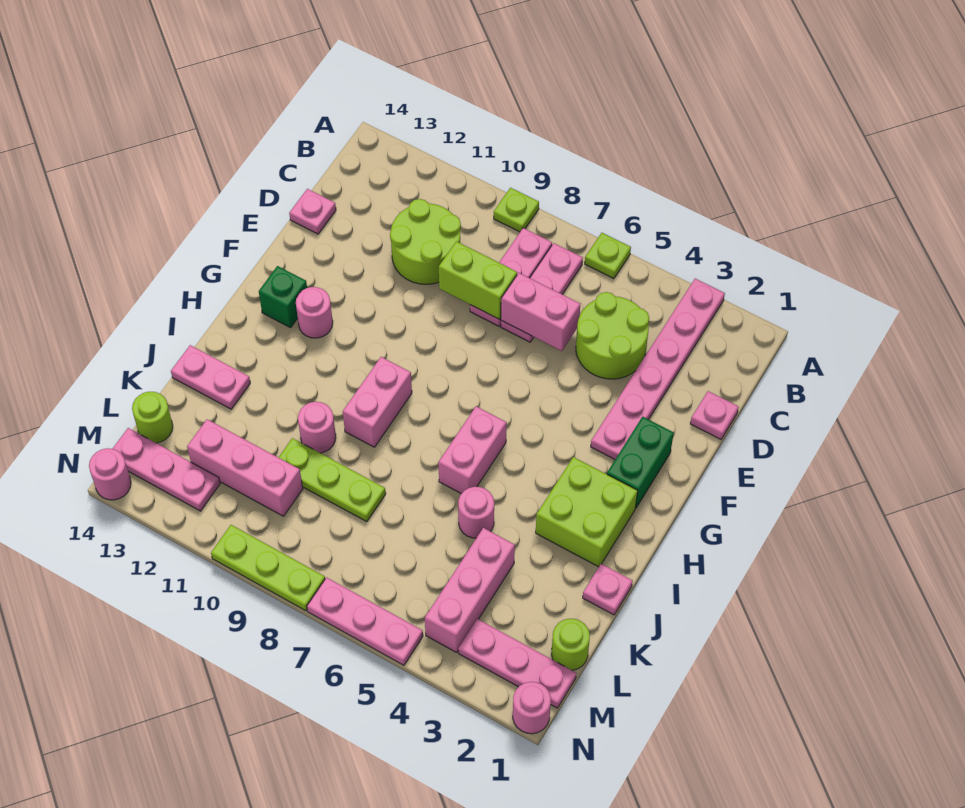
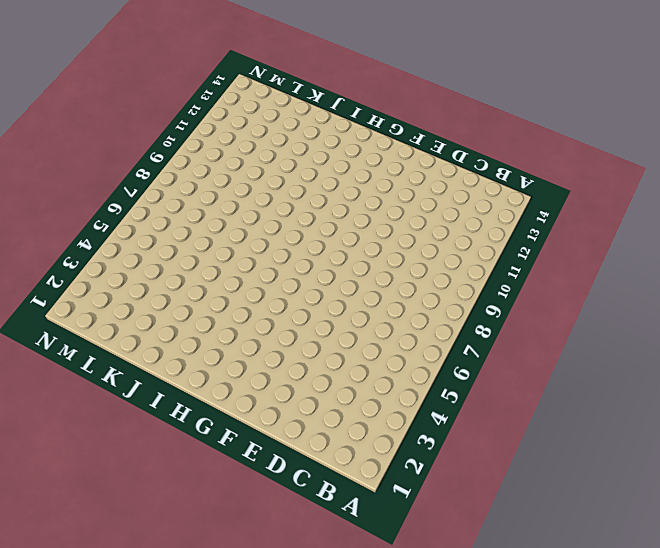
none -> pink plate A3:F3 level 1
none -> lime plate A6 level 1
none -> lime plate A9 level 1
none -> pink plate B7:D7 level 1

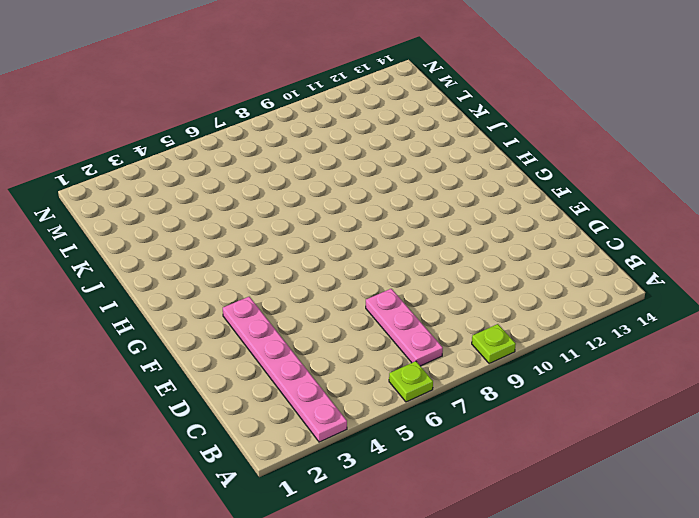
none -> pink plate B8:D8 level 1
none -> lime round brick C4:D5 level 1
none -> lime round brick C10:D11 level 1
none -> pink plate D1 level 1

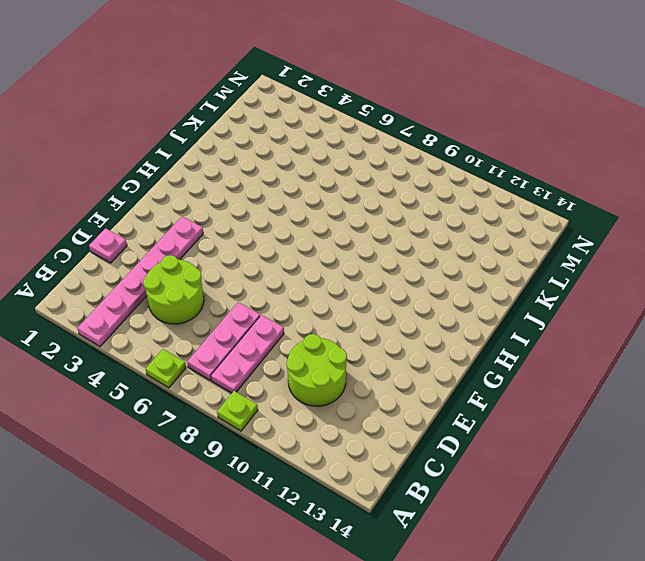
none -> pink plate D14 level 1
none -> green brick F2:G2 level 1
none -> pink round brick G12 level 1
none -> green brick G13 level 1

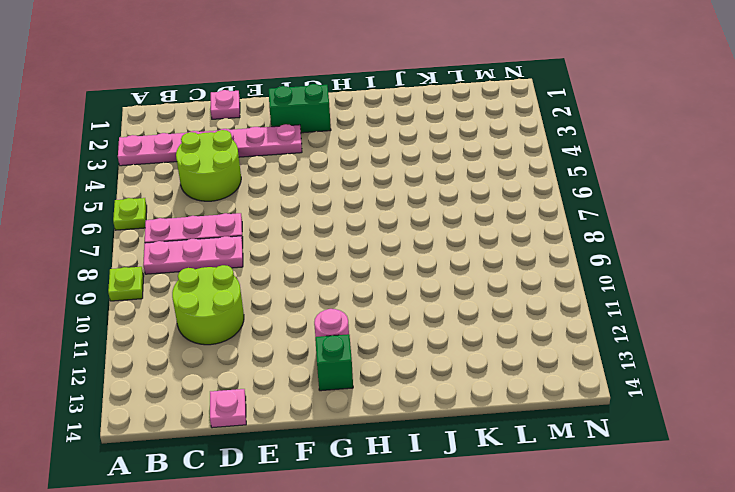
none -> lime brick H2:I3 level 1
none -> pink brick H6:I6 level 1
none -> pink brick H9:I9 level 1
none -> pink plate J1 level 1

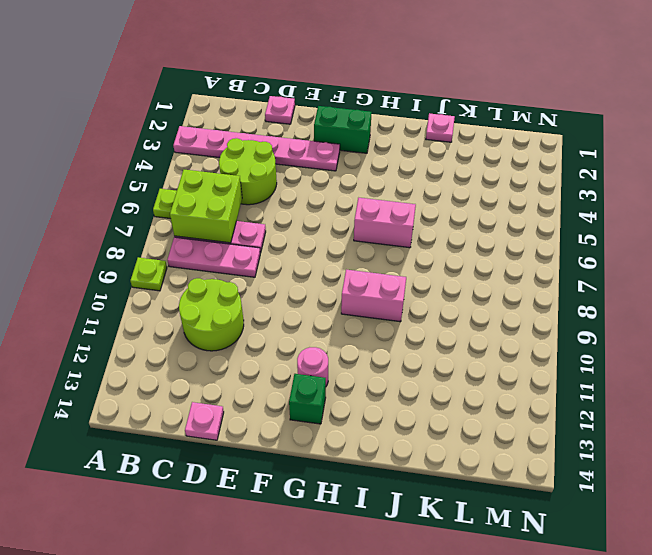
lime brick B6:C7 level 2 -> lime brick H2:I3 level 1
none -> pink round brick J5 level 1
none -> pink round brick J10 level 1
none -> pink plate J13:J14 level 1
none -> pink brick K4:M4 level 1

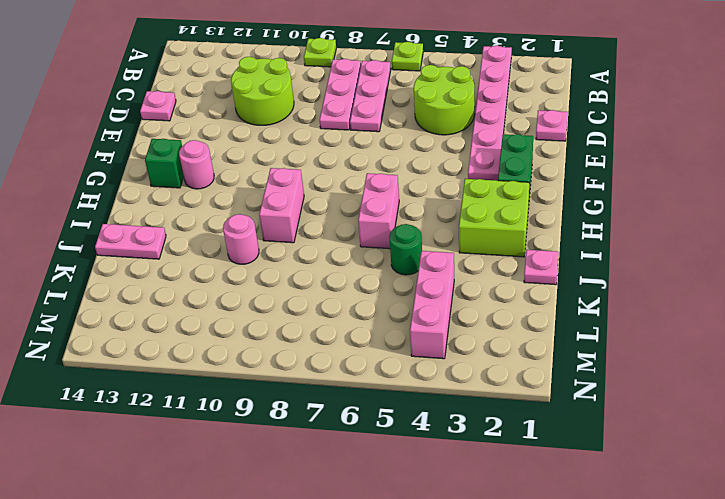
green round brick J5 level 1 -> pink round brick J5 level 1
none -> lime plate K8:K10 level 1
none -> lime round brick L1 level 1
none -> pink brick L10:L12 level 1
none -> lime round brick L14 level 1

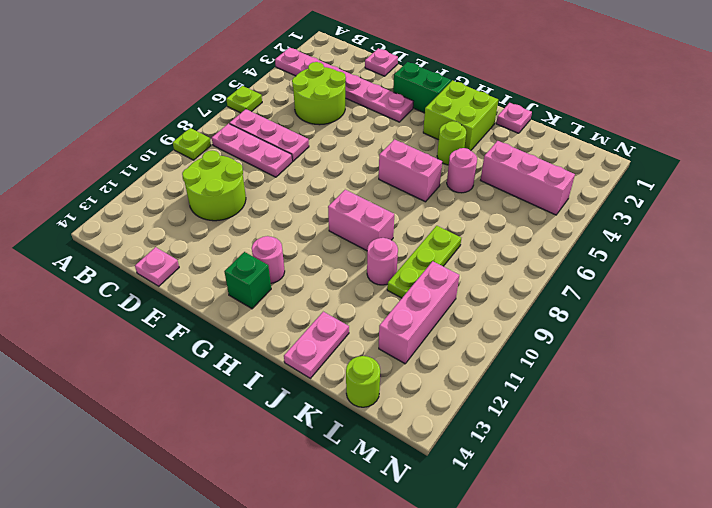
lime round brick I4 level 1 -> lime round brick L1 level 1
none -> pink plate M1:M3 level 1
none -> pink plate M12:M14 level 1
none -> pink round brick N1 level 1
none -> pink plate N5:N7 level 1

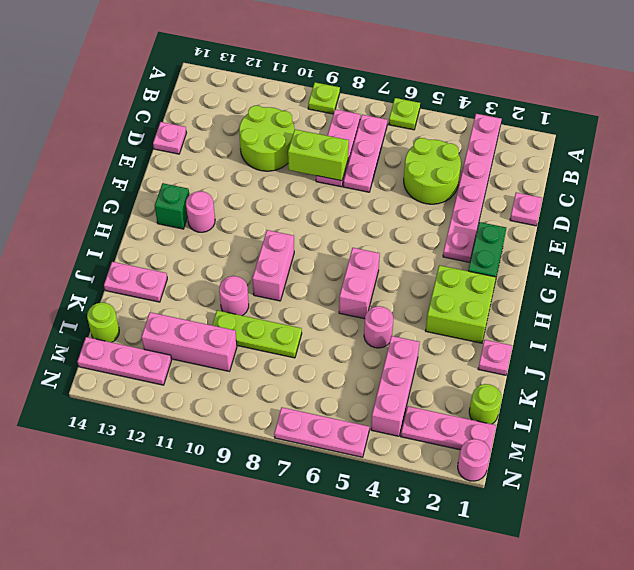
none -> lime plate N8:N10 level 1
none -> pink round brick N14 level 1
none -> pink brick D6:D7 level 2

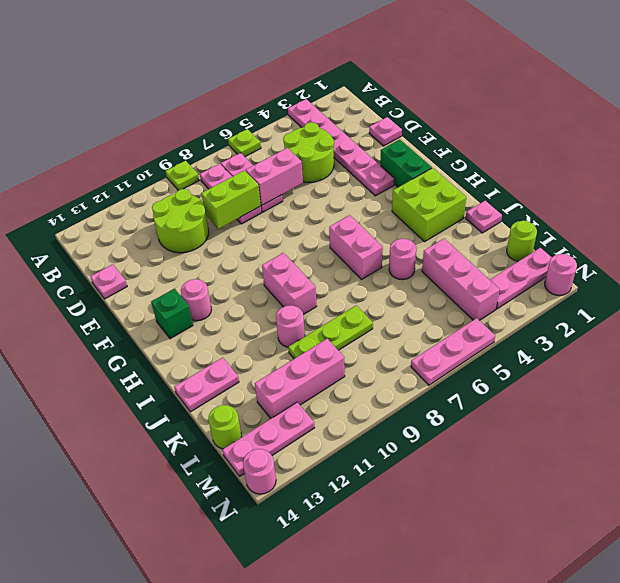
none -> lime plate N8:N10 level 1

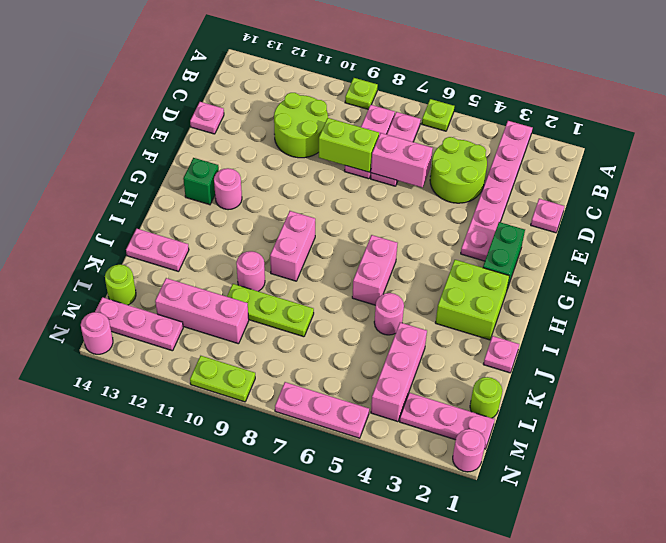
lime plate N9:N10 level 1 -> lime plate N8:N10 level 1

